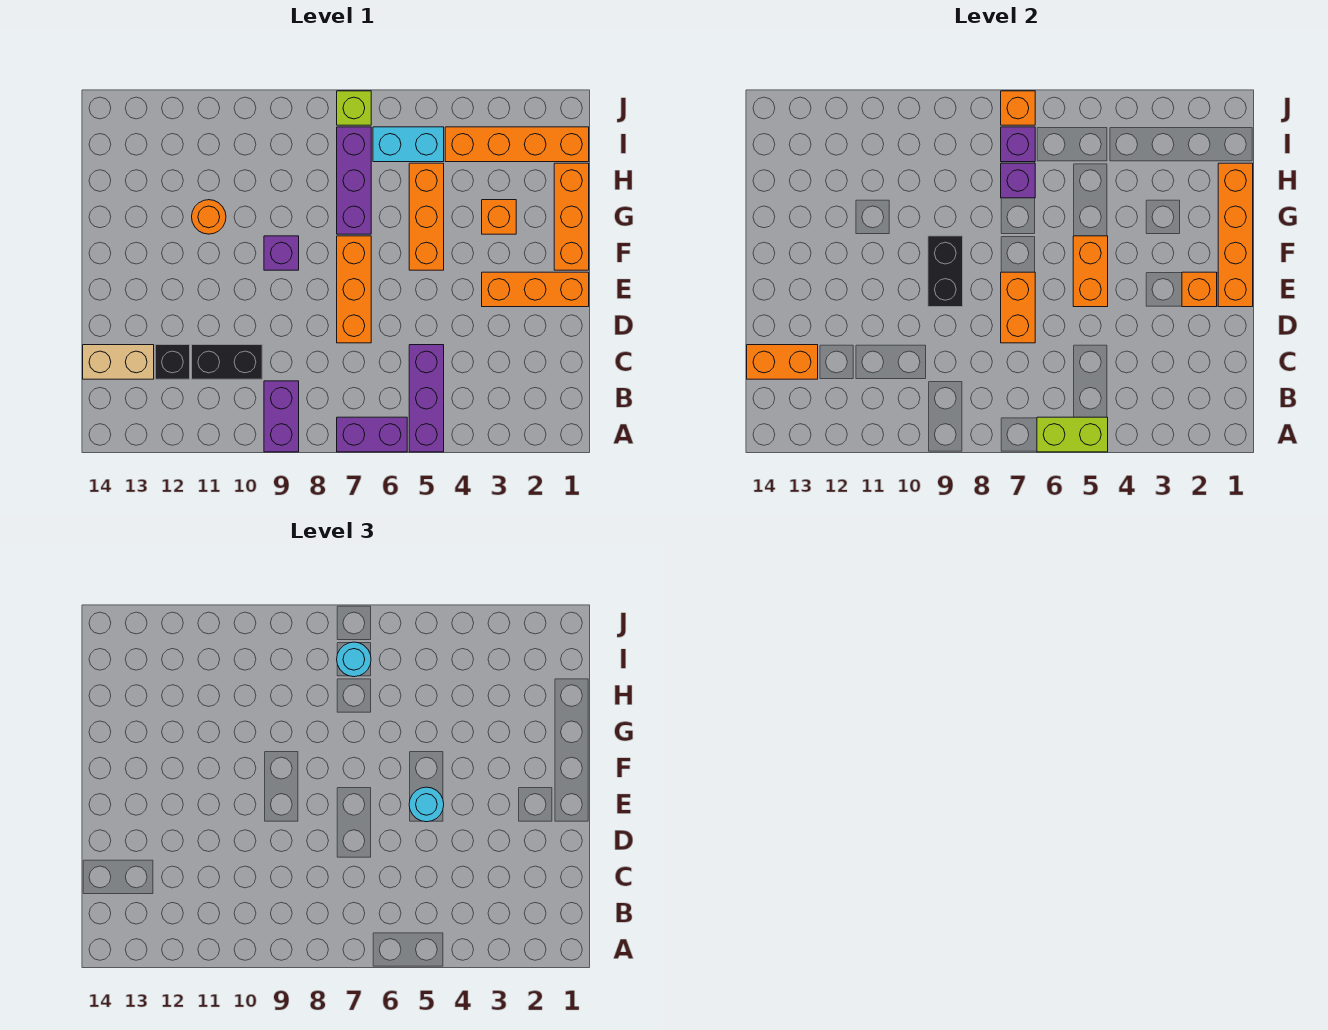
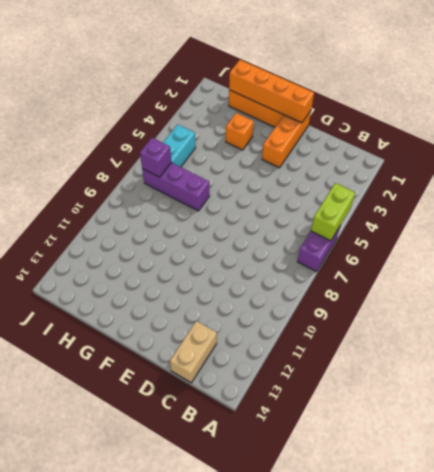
none -> purple brick A5:C5 level 1
none -> purple brick A9:B9 level 1
none -> black brick C10:C11 level 1

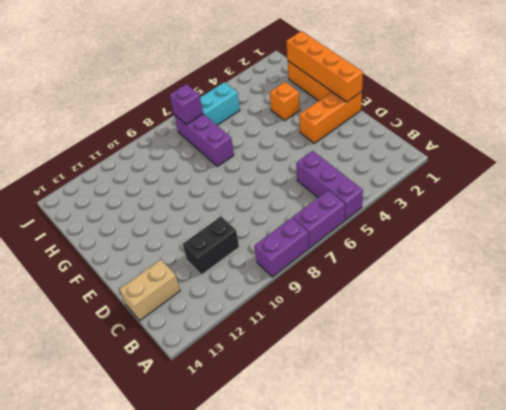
purple brick A8:A9 level 1 -> purple brick A9:B9 level 1
none -> black brick C12 level 1
none -> orange brick D7:F7 level 1
none -> orange brick F5:H5 level 1

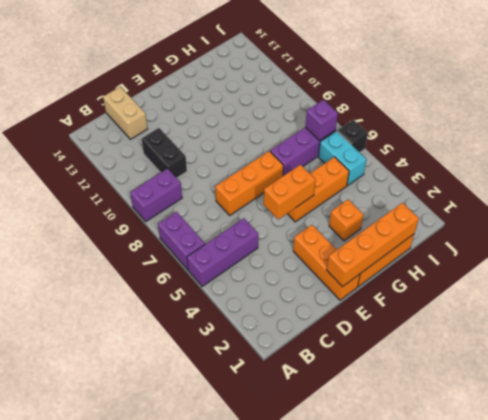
black brick J6 level 1 -> black brick C12 level 1
none -> purple brick F9 level 1
none -> orange round brick G11 level 1
none -> orange brick I1:I4 level 1

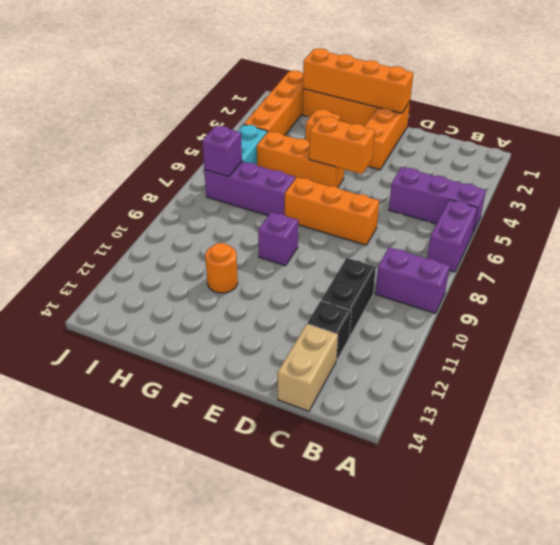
none -> lime brick J7 level 1
none -> lime brick A5:A6 level 2
none -> orange brick C13:C14 level 2

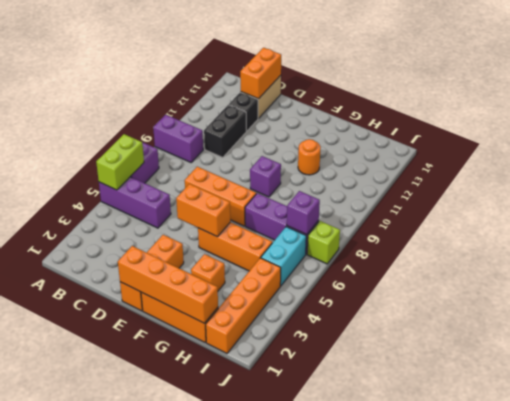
none -> orange brick D7:E7 level 2
none -> orange brick E2 level 2
none -> black brick E9:F9 level 2

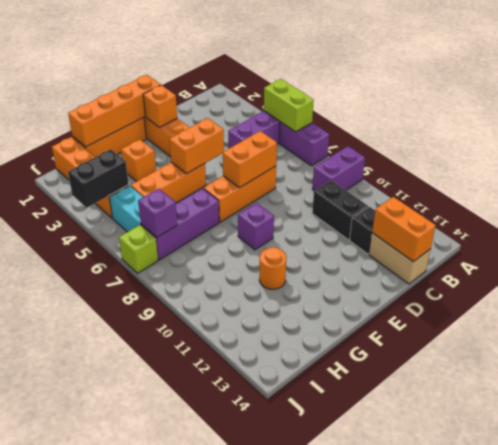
black brick I4:J4 level 2 -> black brick E9:F9 level 2
none -> purple brick H7 level 2
none -> orange brick J7 level 2
none -> cyan round brick E5 level 3

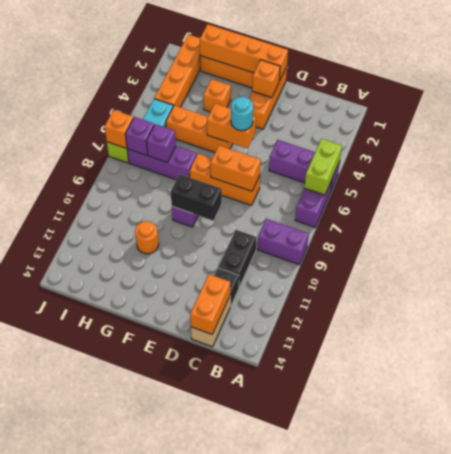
none -> cyan round brick I7 level 3

